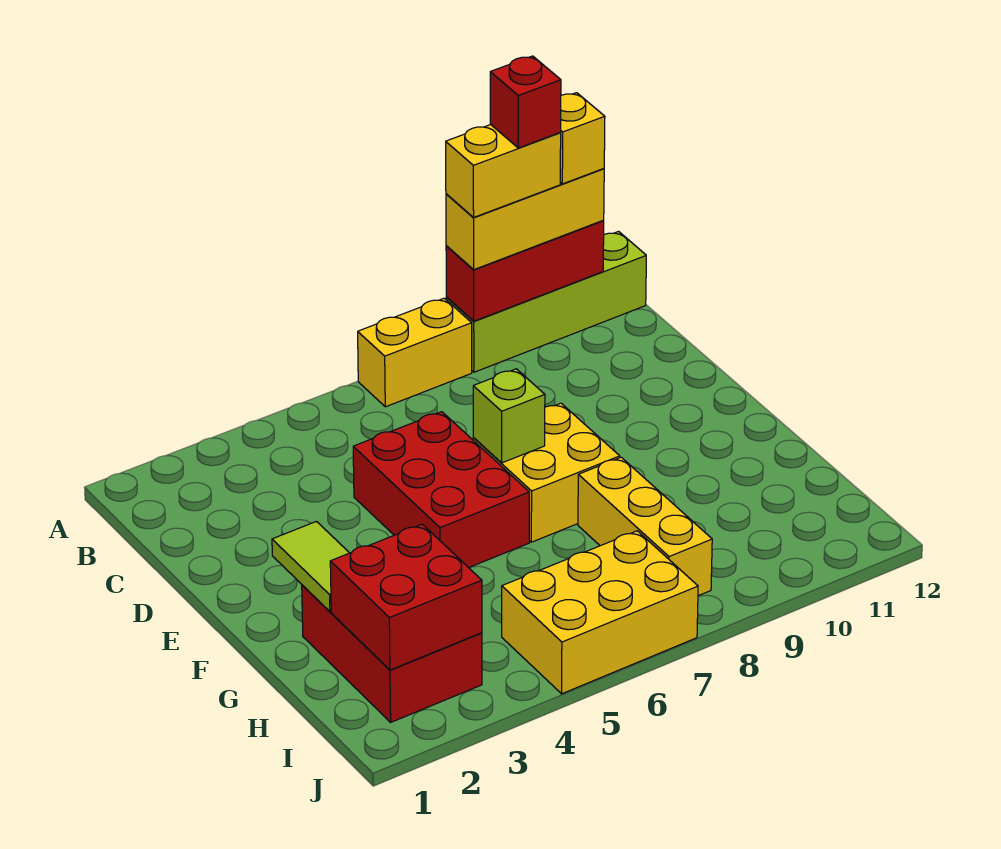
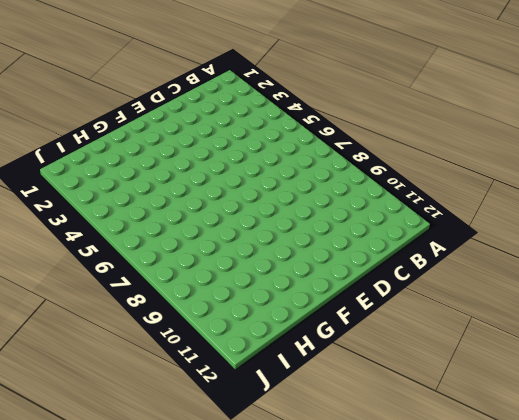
none -> yellow brick A7:A8 level 1
none -> lime brick A9:A12 level 1
none -> red brick D5:F6 level 1

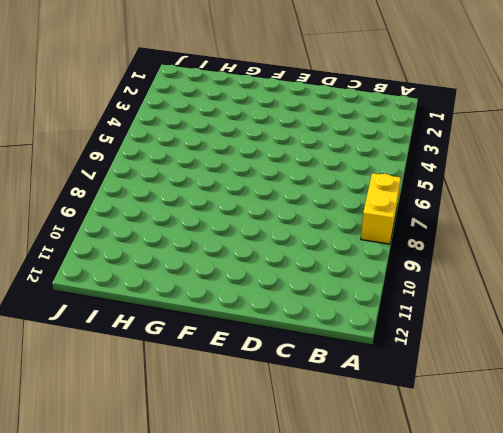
none -> lime brick A9:A12 level 1
none -> red brick D5:F6 level 1
none -> yellow brick E7:F8 level 1

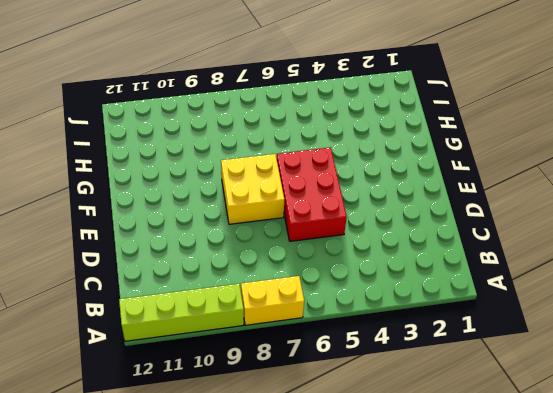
none -> red brick G2:I3 level 1
none -> yellow brick G8:I8 level 1
none -> yellow brick I5:J7 level 1

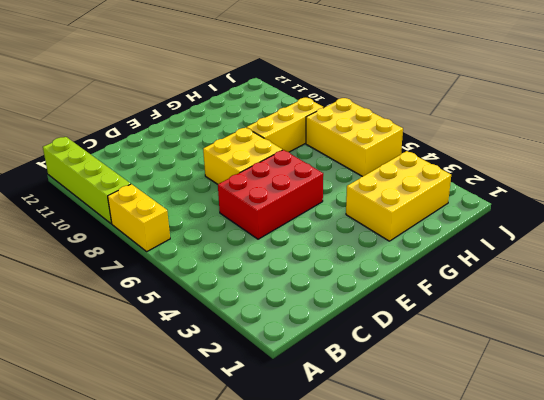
yellow brick G2:I3 level 1 -> red brick G2:I3 level 1
none -> red brick A9:A11 level 2
none -> lime brick E7 level 2
none -> lime tile F2:G2 level 2

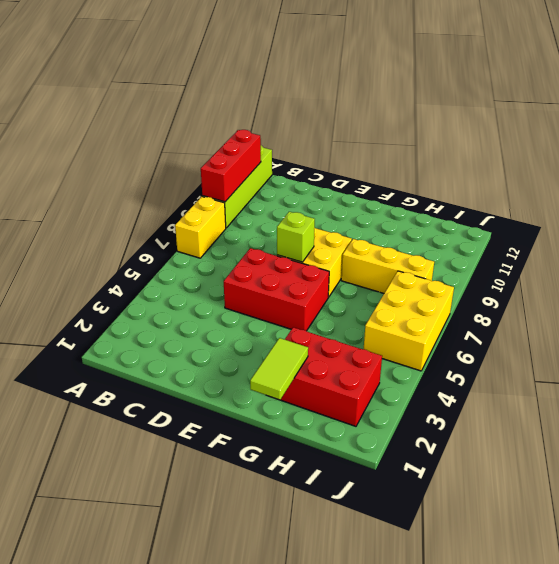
lime tile G1:G2 level 2 -> lime tile F2:G2 level 2
none -> red brick H2:I3 level 2
none -> yellow brick A9:A11 level 3
none -> yellow brick A9:A10 level 4

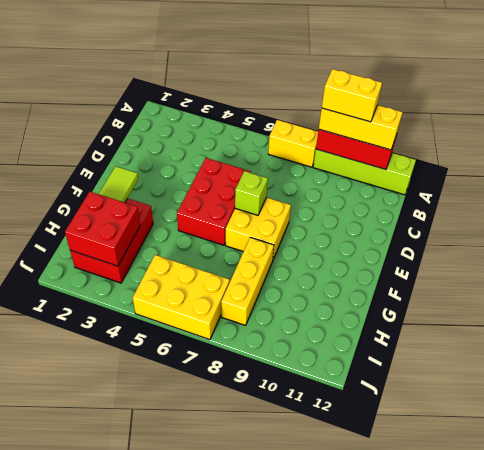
none -> yellow brick A11 level 4
none -> red brick A10 level 5

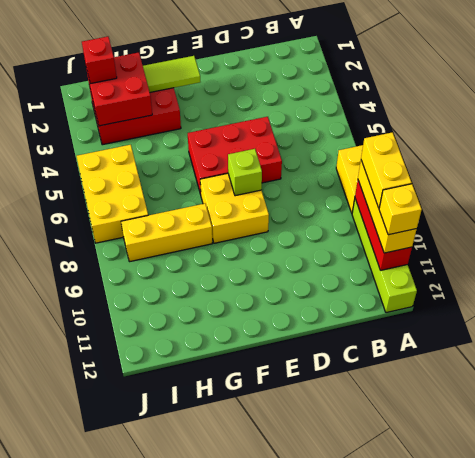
red brick I2 level 3 -> red brick A10 level 5

